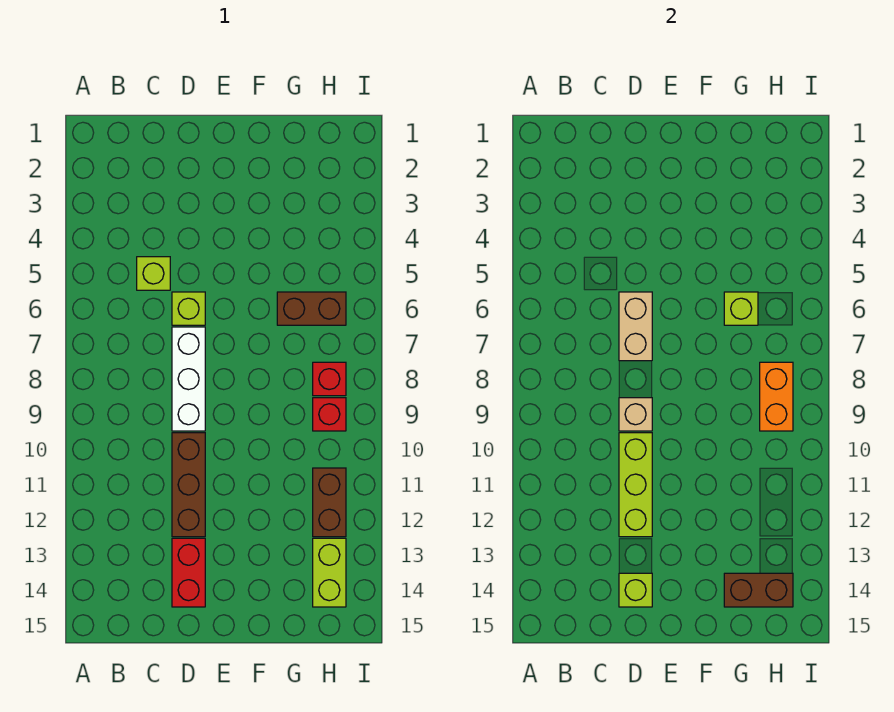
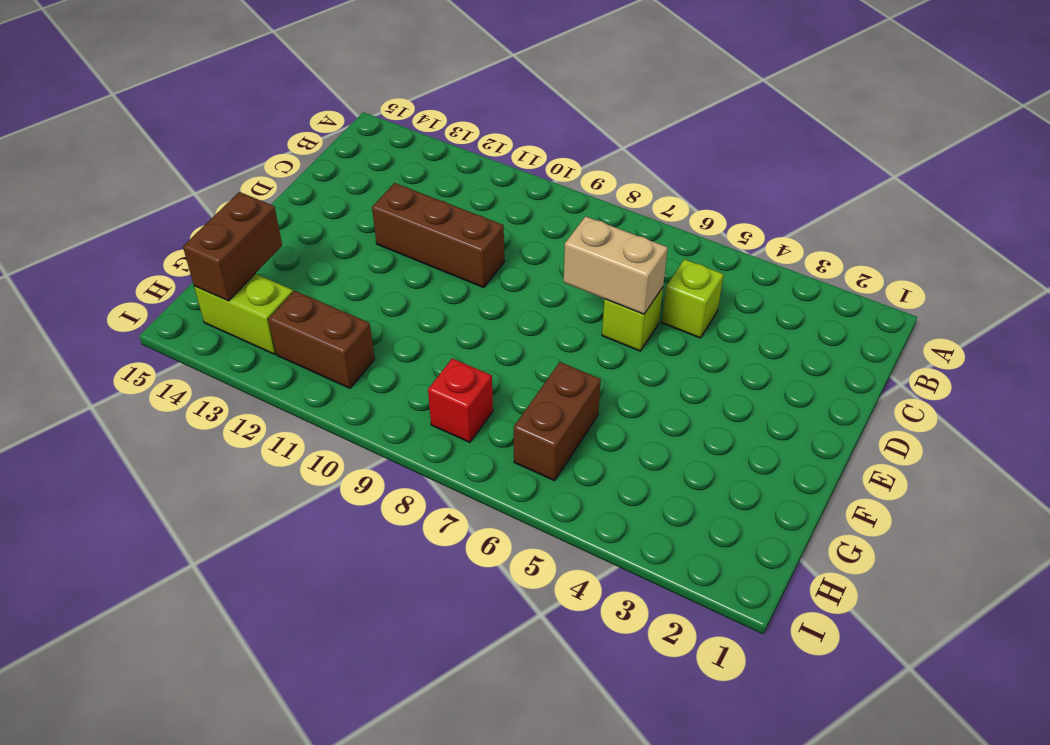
none -> white brick D7:D9 level 1
none -> red brick D13:D14 level 1
none -> red brick H9 level 1

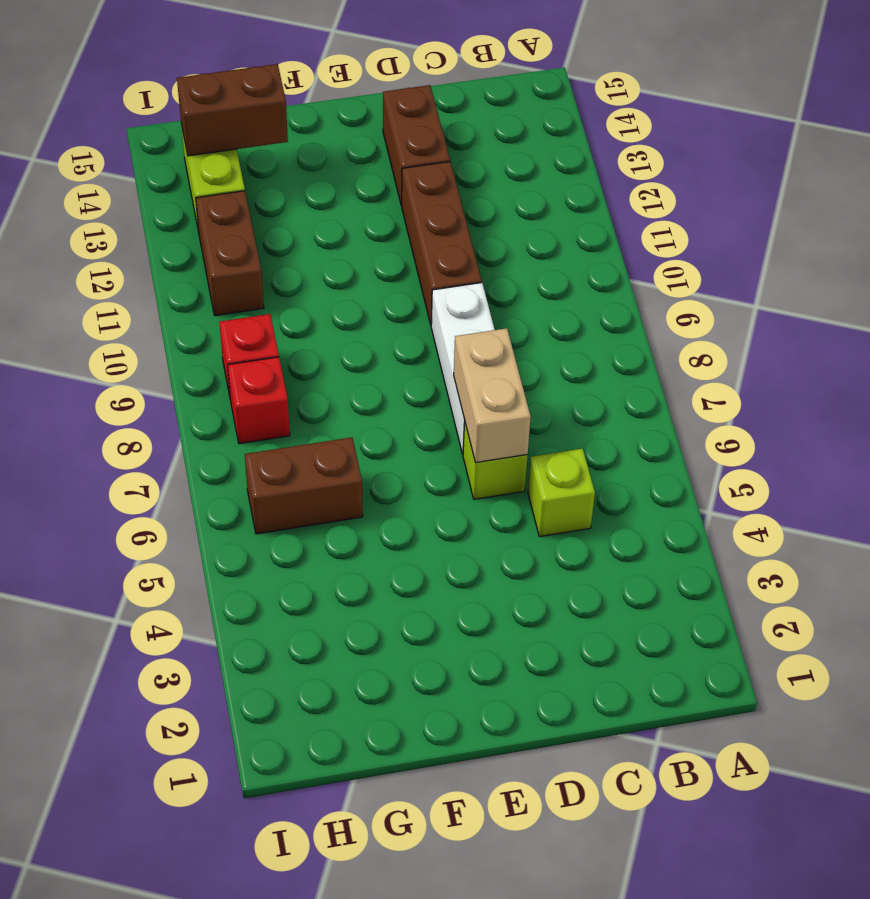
brown brick D13:D14 level 1 -> red brick D13:D14 level 1
none -> tan brick D9 level 2
none -> lime brick D10:D12 level 2
none -> lime brick D14 level 2

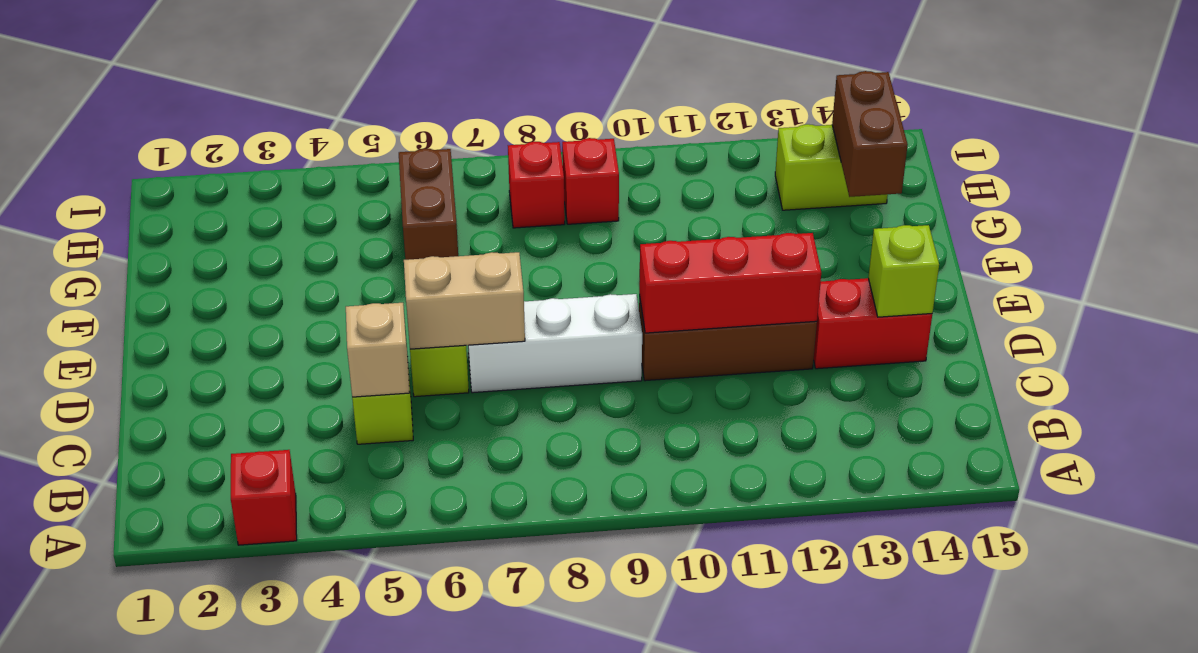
red brick A3 level 1 -> none
tan brick C5 level 2 -> tan brick D9 level 2
red brick D10:D12 level 2 -> lime brick D10:D12 level 2
none -> brown brick H11:H12 level 1
none -> lime brick G6 level 2
none -> orange brick H8:H9 level 2

